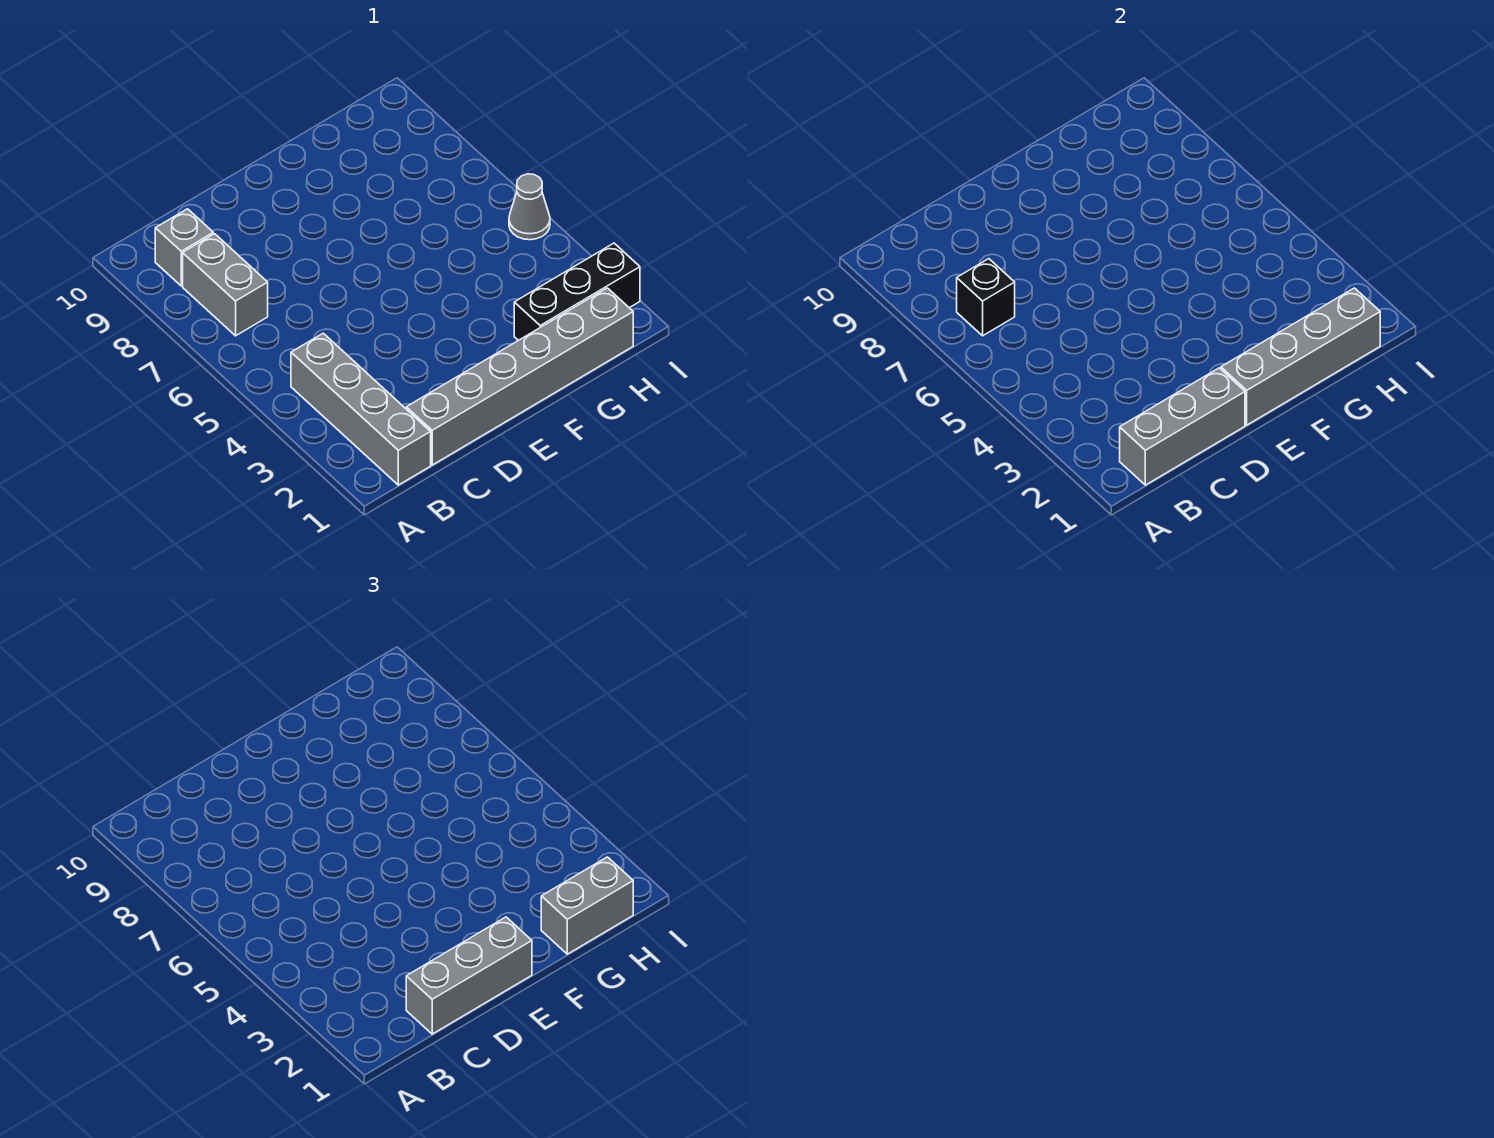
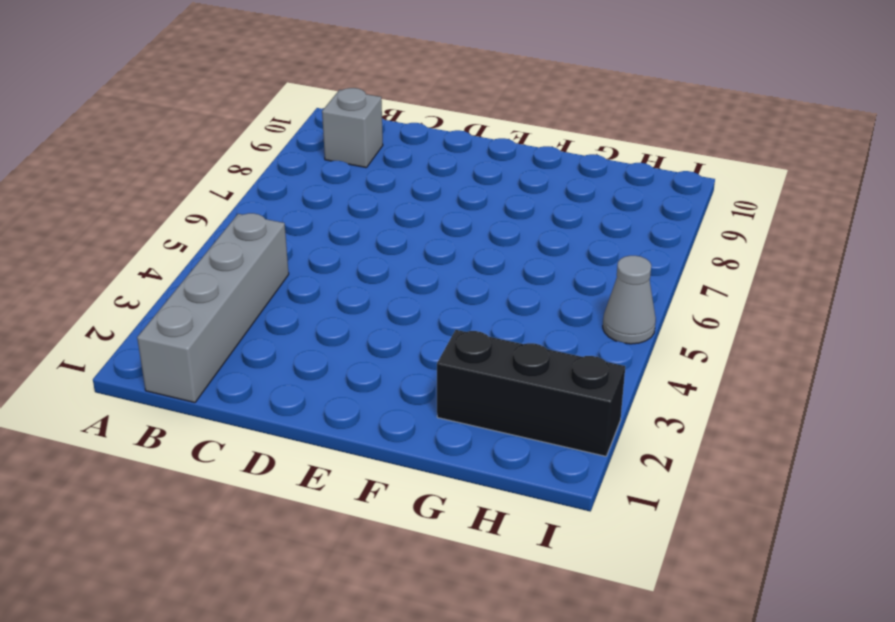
none -> grey brick B7:B8 level 1
none -> grey brick C1:H1 level 1

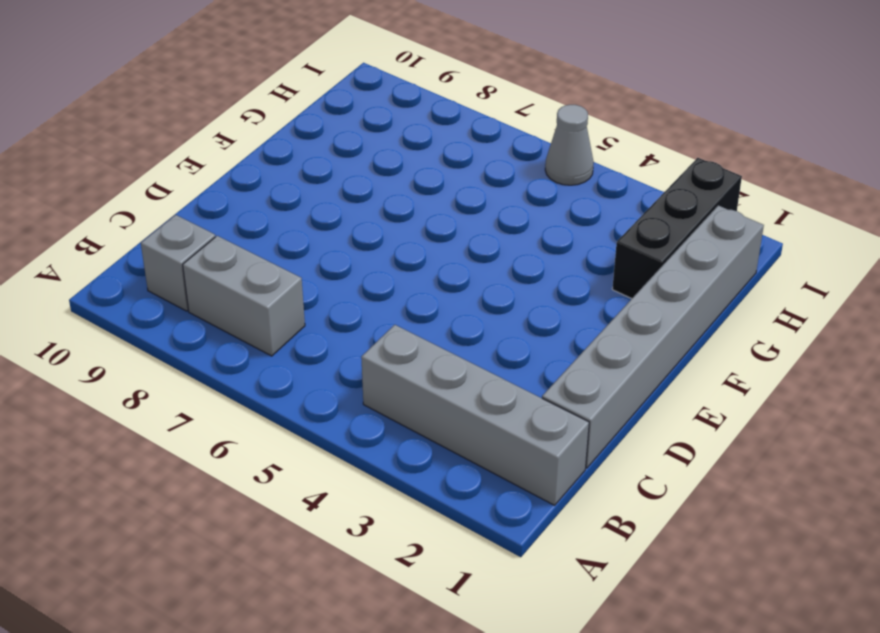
none -> grey brick B1:D1 level 2
none -> black brick B7 level 2

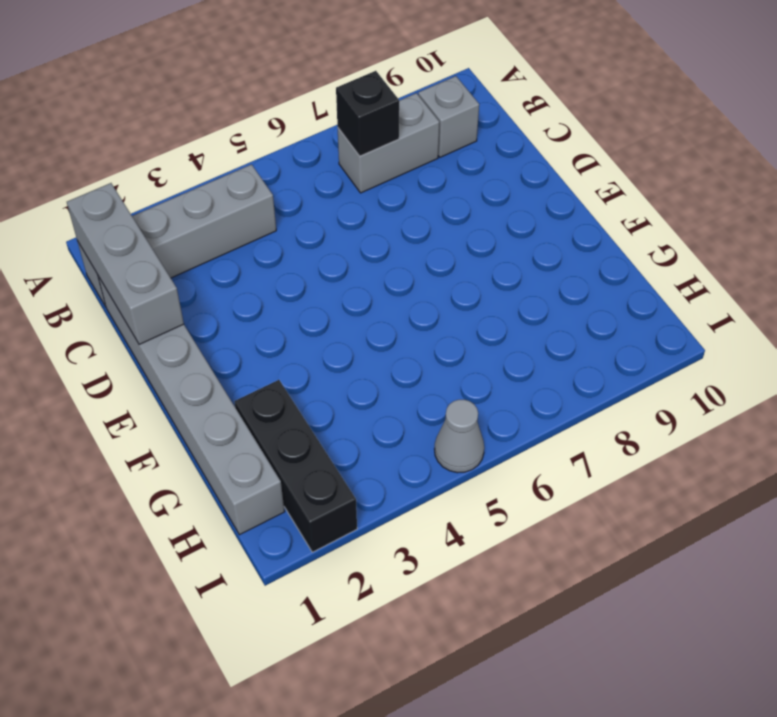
none -> grey brick E1:H1 level 2
none -> grey brick C1:E1 level 3

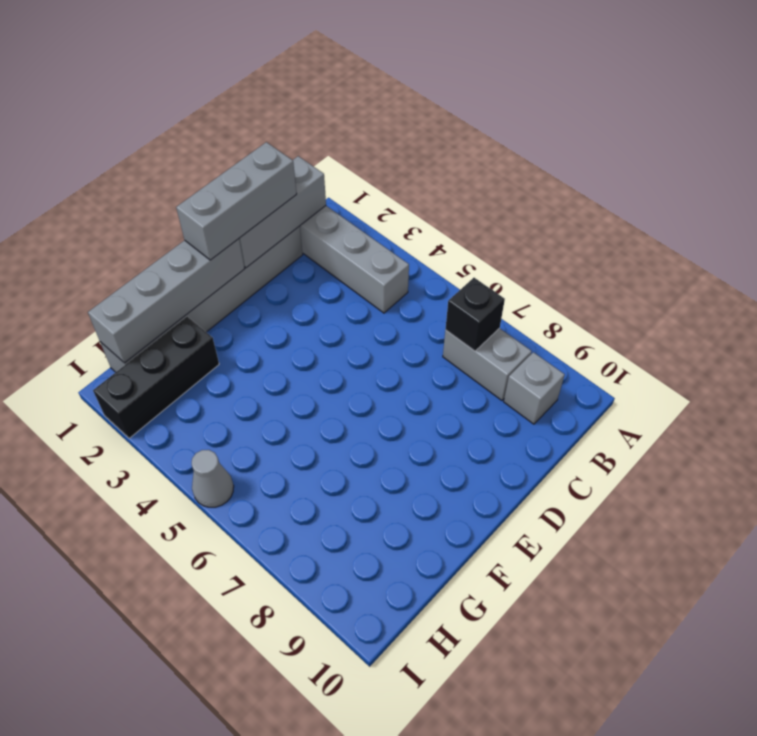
none -> grey brick G1:H1 level 3

